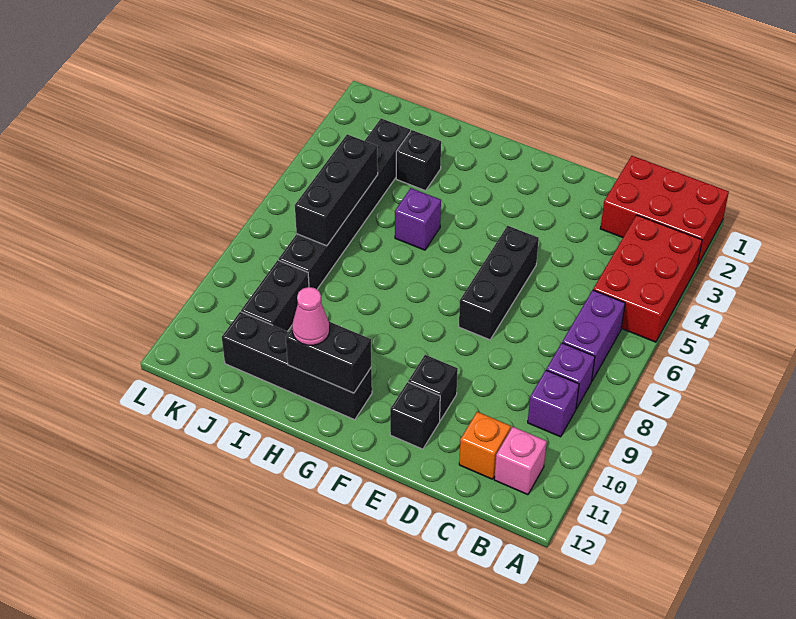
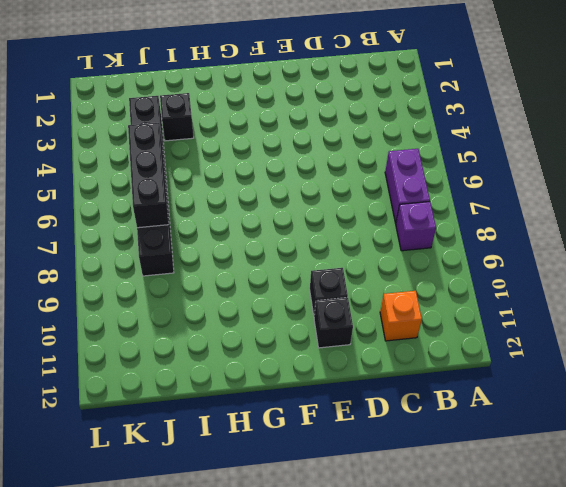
none -> red brick A1:C2 level 1
none -> red brick A3:B5 level 1
none -> purple brick B9 level 1

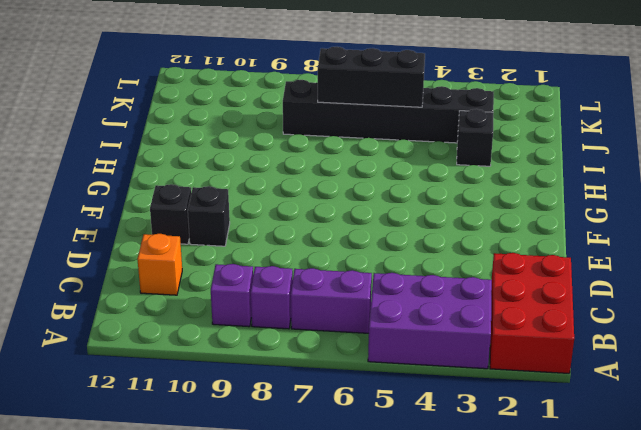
purple brick A3:B5 level 1 -> red brick A3:B5 level 1
none -> pink brick B11 level 1
none -> black brick E5:E7 level 1
none -> black brick G11:J11 level 1

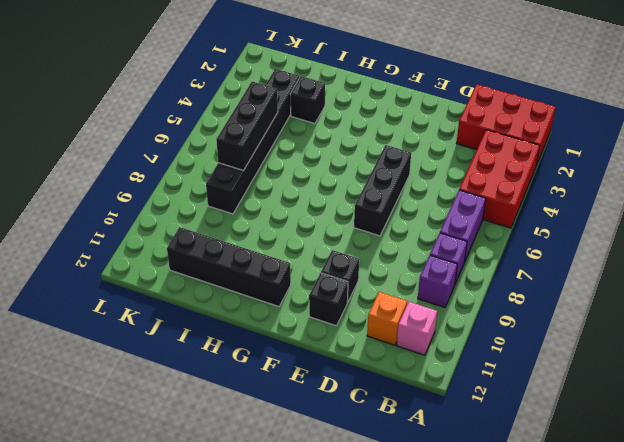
none -> purple brick H5 level 1
none -> black brick J9:J10 level 1
none -> black brick G11:H11 level 2

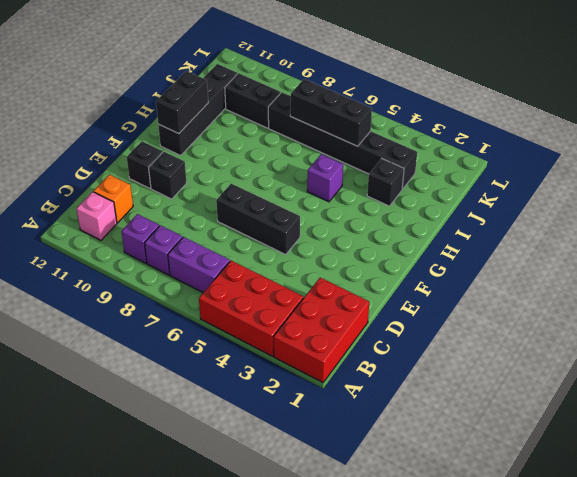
none -> pink cone H11 level 3

